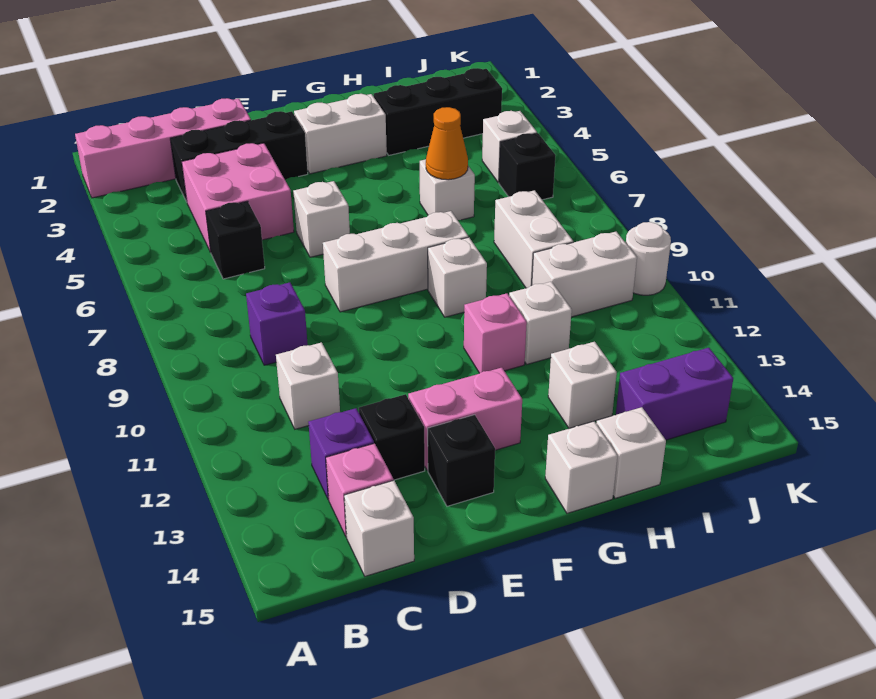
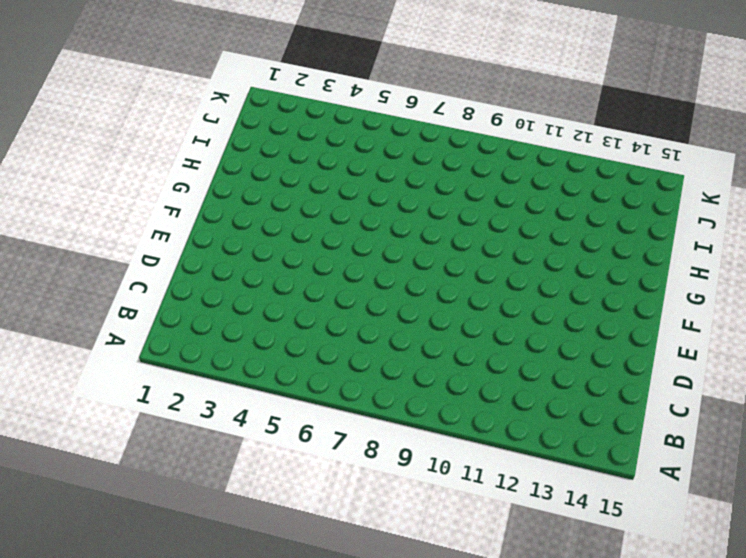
none -> pink brick A2:D2 level 1
none -> black brick C3:E3 level 1
none -> pink brick C4:D5 level 1
none -> black brick C6 level 1

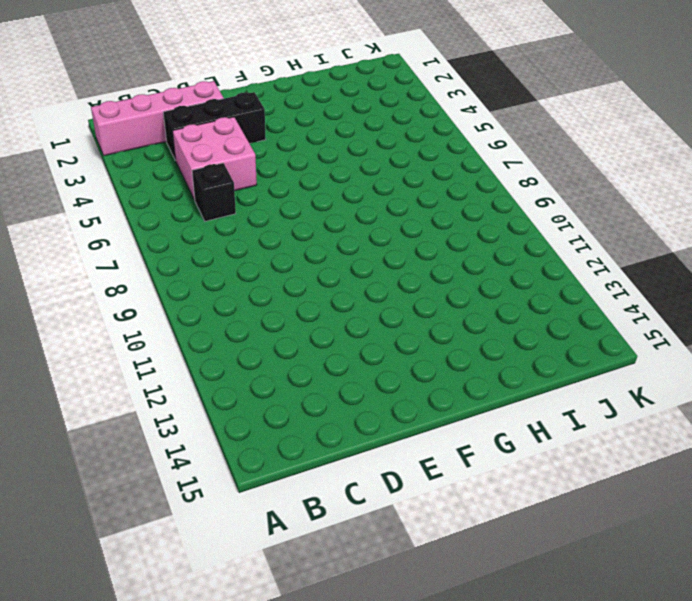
none -> purple brick C9 level 1
none -> white brick C11 level 1
none -> purple brick C13 level 1
none -> pink brick C14 level 1

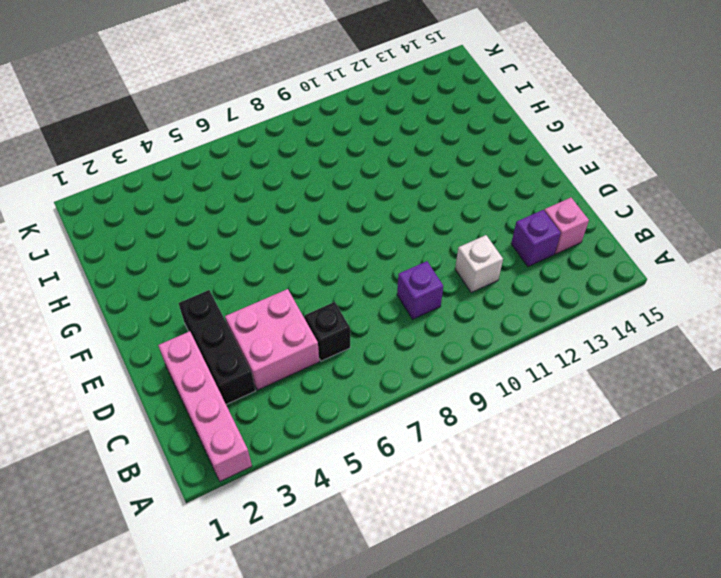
none -> white brick C15 level 1
none -> black brick D13 level 1
none -> white brick E6 level 1
none -> white brick E8:G8 level 1

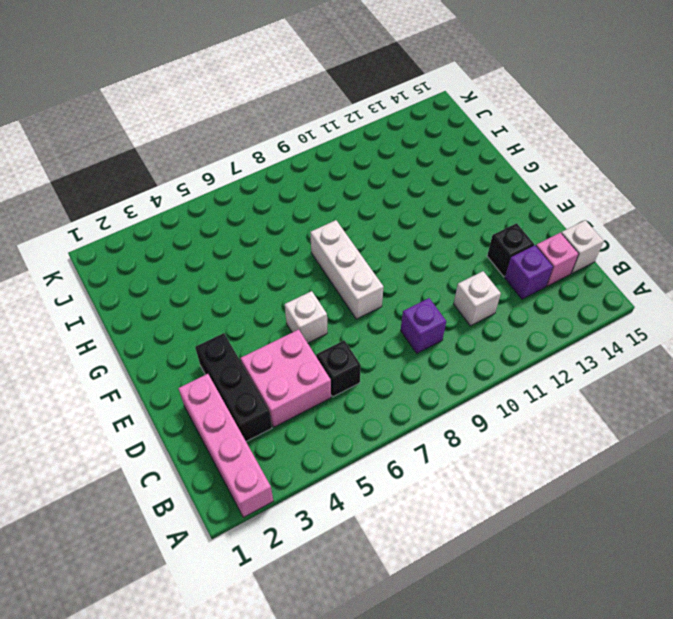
none -> pink brick E13:F13 level 1
none -> black brick E14 level 1
none -> white brick F3:G3 level 1
none -> white brick G9 level 1

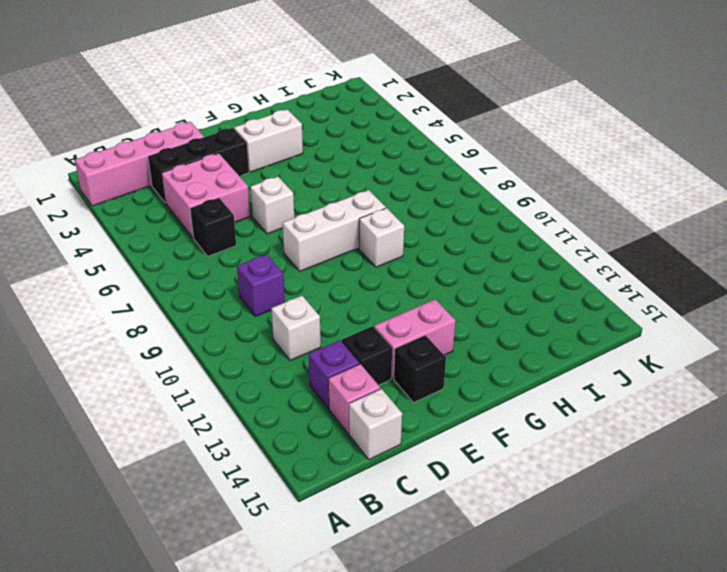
none -> pink brick G11 level 1
none -> white brick G15 level 1
none -> black brick H3:J3 level 1
none -> white brick H6 level 1

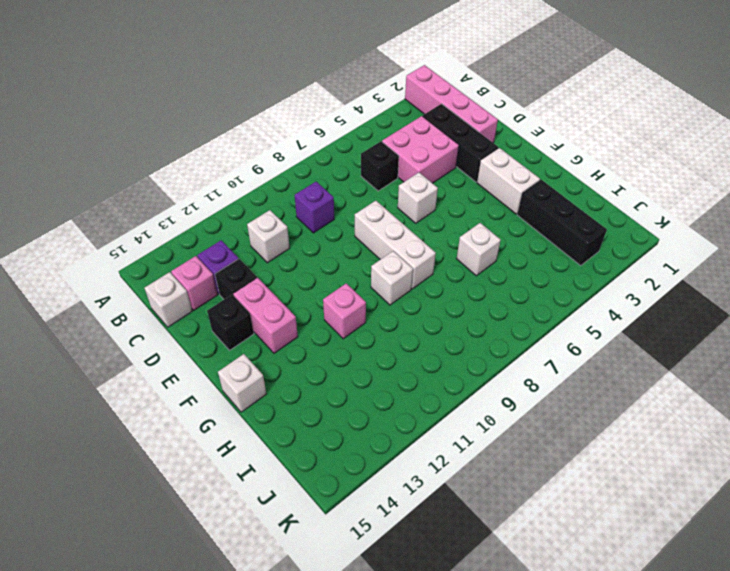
none -> white brick H11 level 1
none -> white brick H13 level 1
none -> white brick H15 level 1
none -> white brick I8:I9 level 1

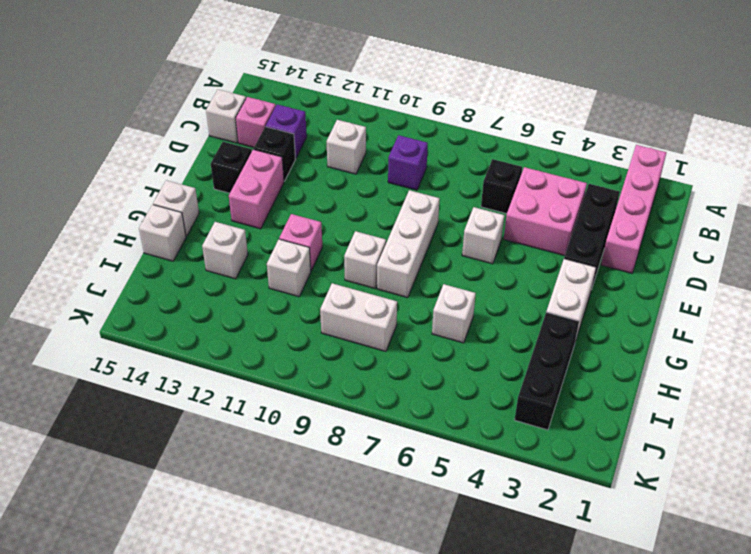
none -> white brick I10:J10 level 1
none -> purple brick I14:J14 level 1
none -> white brick J5 level 1
none -> black brick J6 level 1

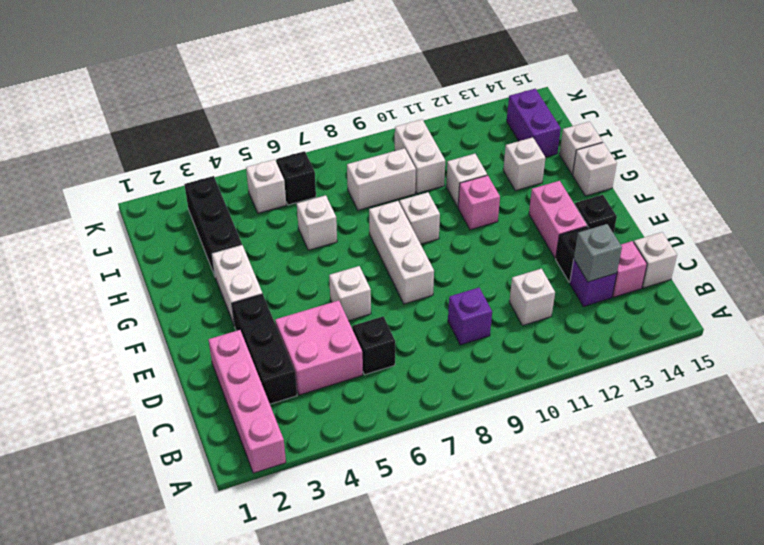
grey brick C13 level 2 -> none
none -> white round brick K10 level 1
none -> orange cone H6 level 2

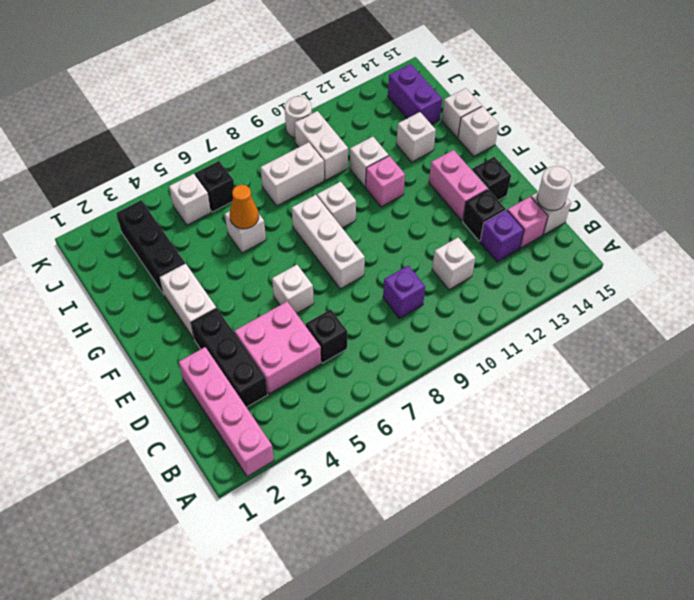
white round brick C15 level 2 -> none

